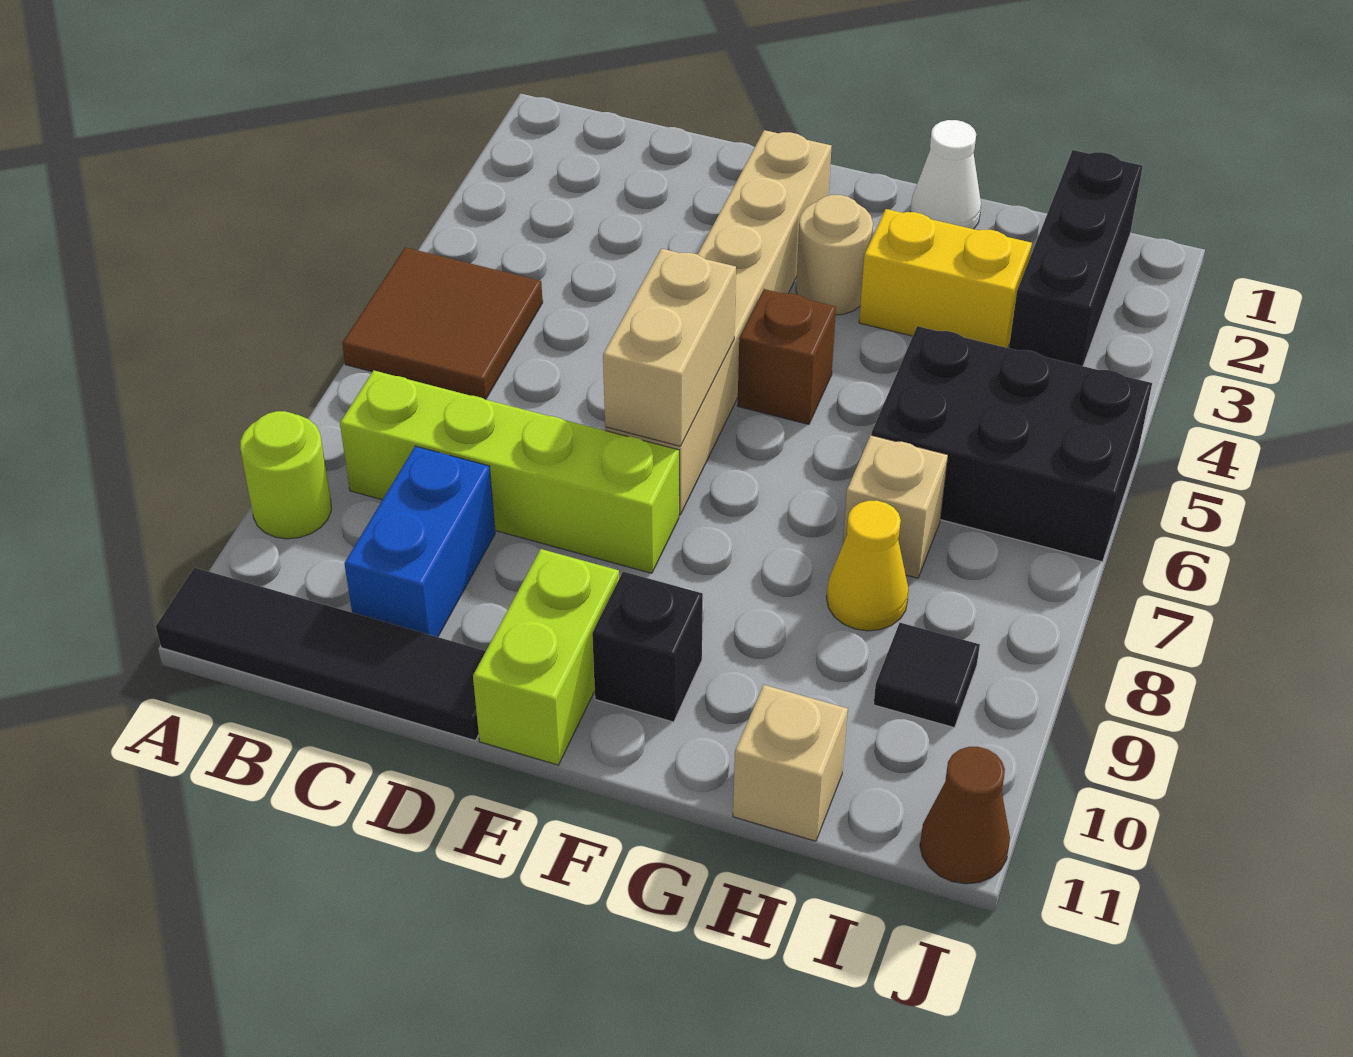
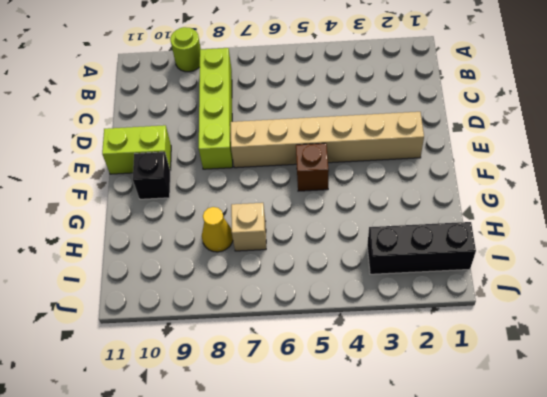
none -> brown tile A5:B6 level 1
none -> black tile A11:D11 level 1
none -> blue brick C9:C10 level 1

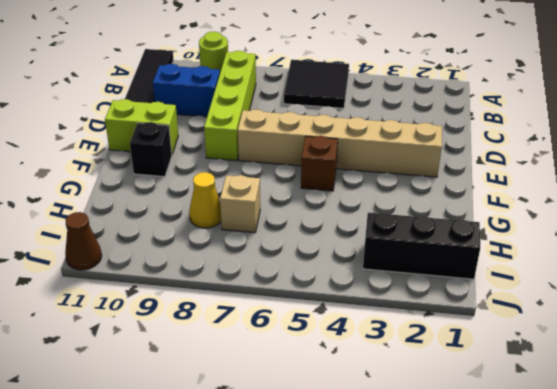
black tile A5:B6 level 1 -> brown tile A5:B6 level 1
none -> tan round brick F3 level 1
none -> white cone G1 level 1
none -> yellow brick G3:H3 level 1

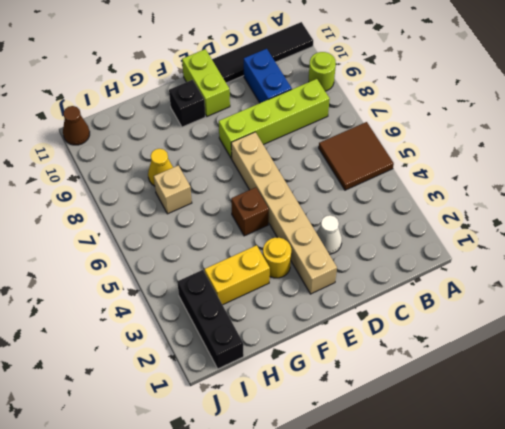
white cone D3 level 1 -> white cone G1 level 1
yellow round brick F3 level 1 -> tan round brick F3 level 1
none -> black brick H5:J6 level 1
none -> tan brick H11 level 1
none -> black tile I9 level 1

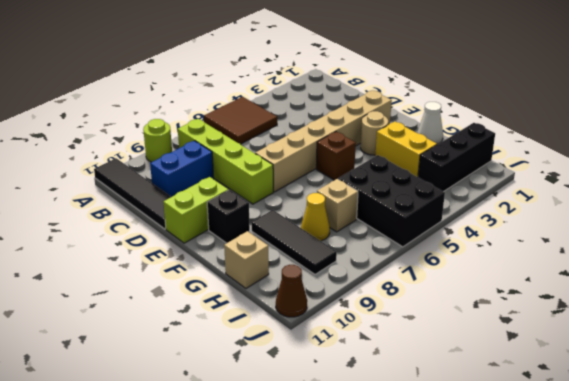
black tile G9:I9 level 1 -> black tile I9 level 1
none -> tan brick E6:E7 level 2

